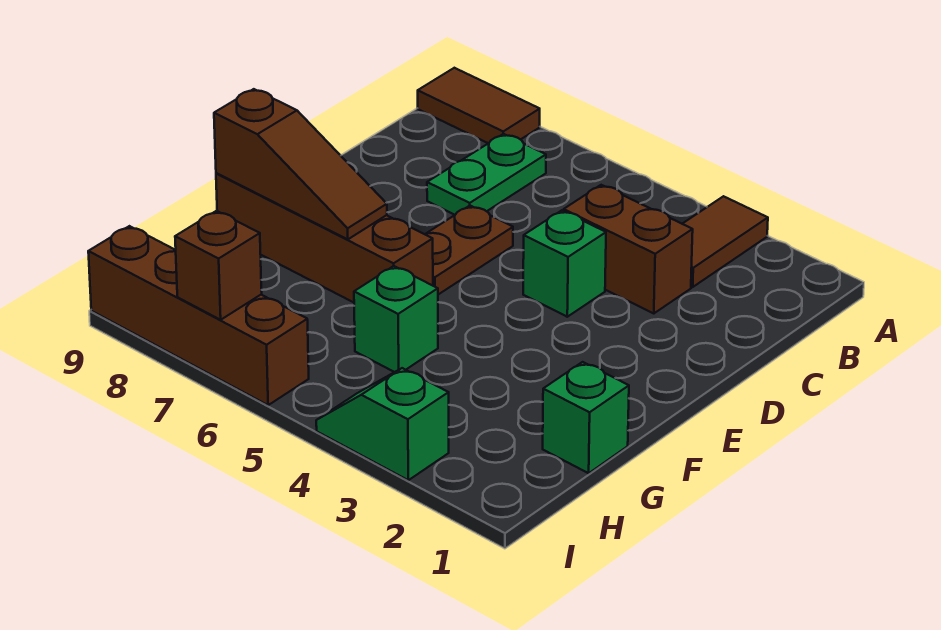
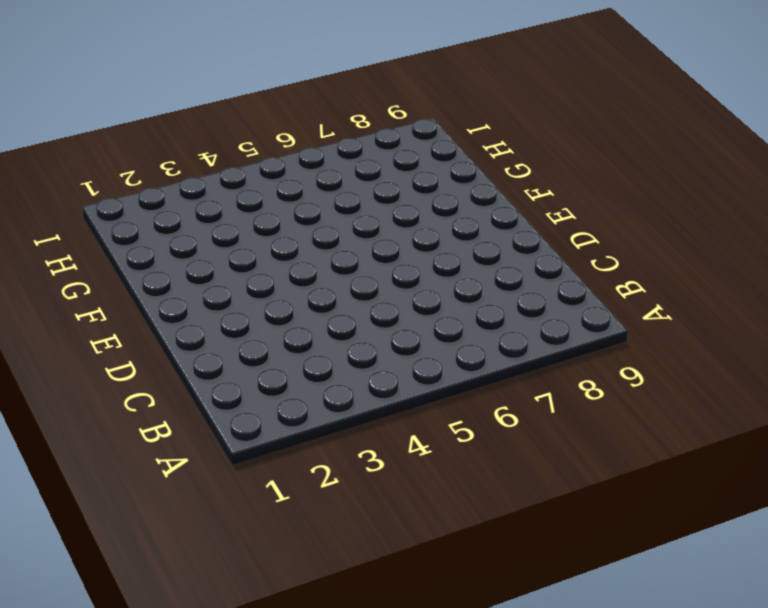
none -> brown tile A3:B3 level 1
none -> brown tile A8:A9 level 1
none -> green plate B7:C7 level 1

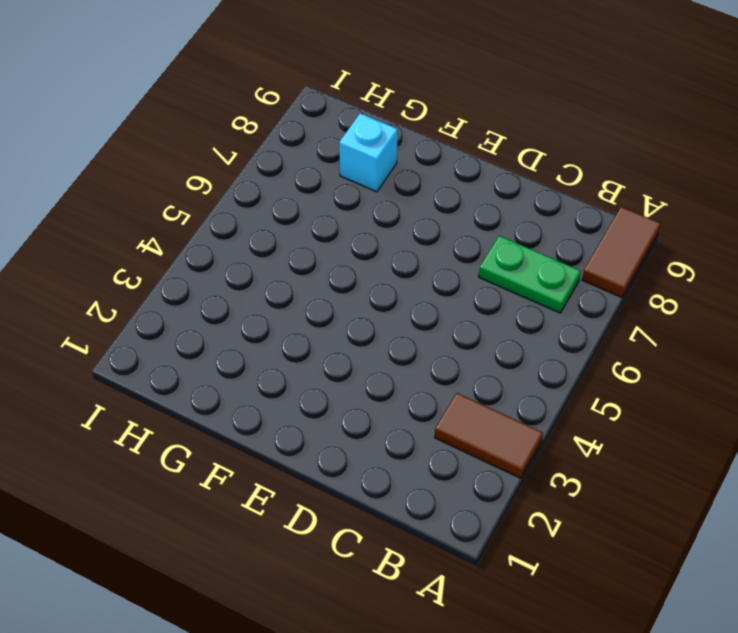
cyan brick G8 level 1 -> none
none -> brown brick C3:C4 level 1
none -> green brick D4 level 1
none -> brown plate D6:E6 level 1

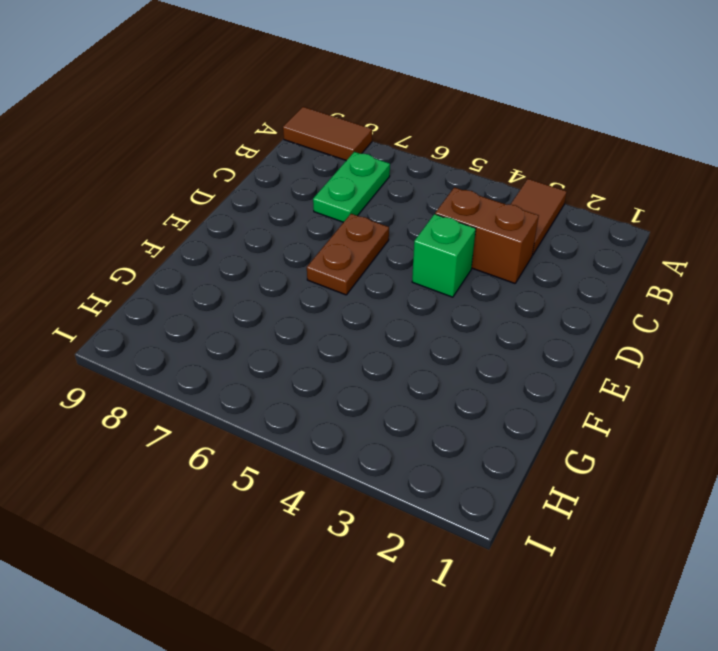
none -> brown brick F6:F9 level 1
none -> green brick G1 level 1
none -> green brick G5 level 1

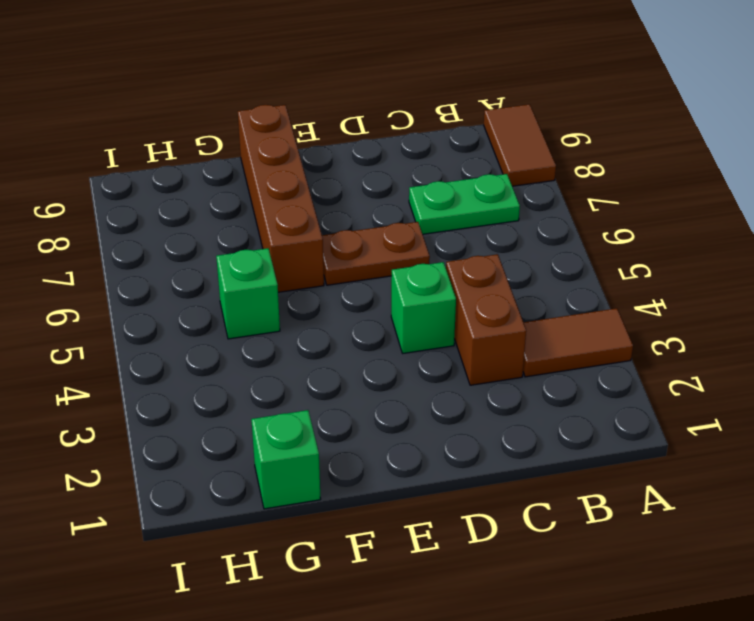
none -> green slope I3:I4 level 1 top 3
none -> brown brick I6:I9 level 1
none -> brown slope F7:F9 level 2 top 9

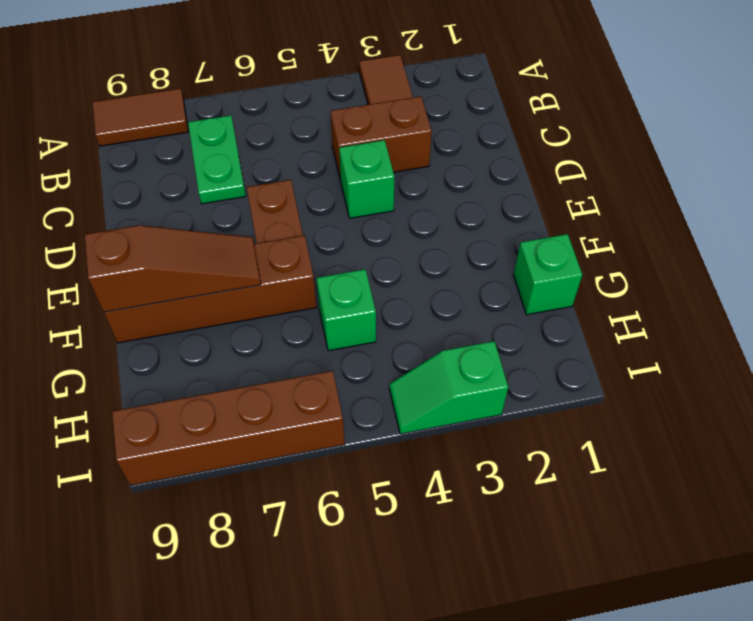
none -> brown brick I7 level 2

